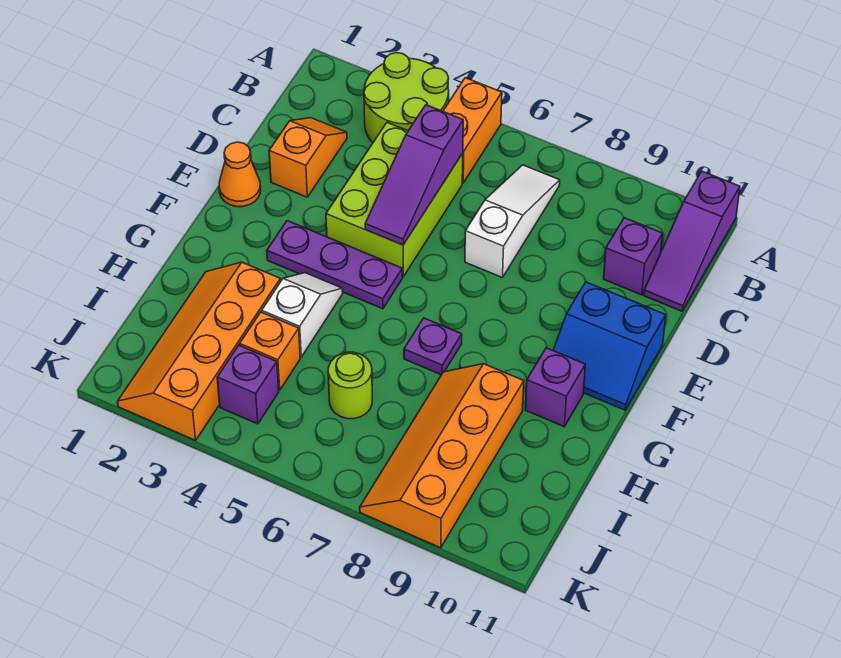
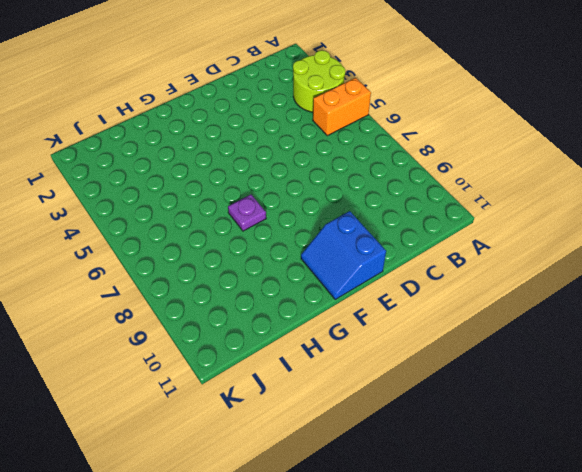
none -> purple slope A11:C11 level 1 top A
none -> white slope B7:D7 level 1 top D
none -> orange slope C2:D2 level 1 top D

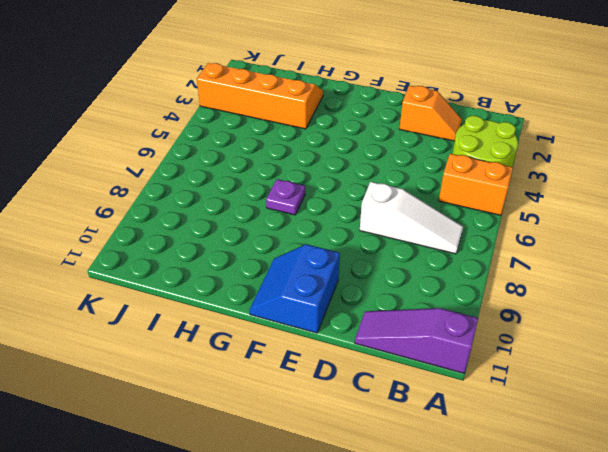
none -> lime brick C4:E5 level 1
none -> purple brick C10 level 1
none -> orange cone E1 level 1

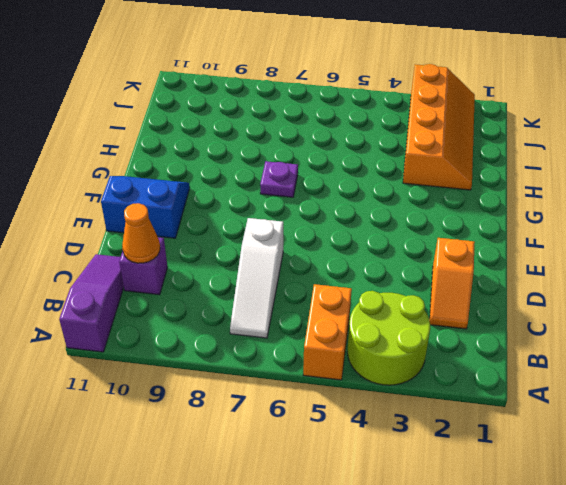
orange cone C10 level 2 -> orange cone E1 level 1
none -> lime brick C4:E5 level 1
none -> purple plate F3:F5 level 1
none -> white slope G4:H4 level 1 top H

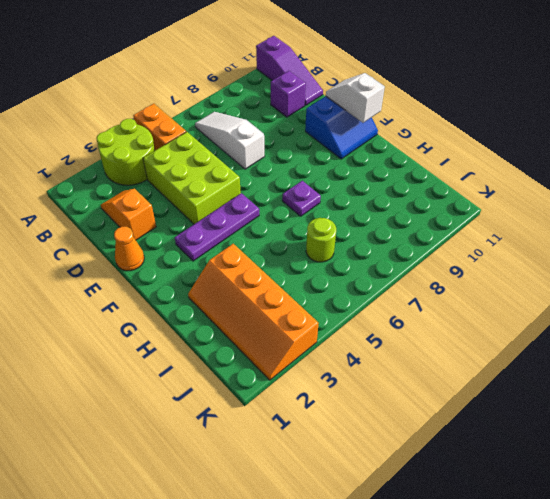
white slope E11:F11 level 2 top F -> white slope G4:H4 level 1 top H
none -> purple brick G10 level 1
none -> orange slope H8:K9 level 1 top 9
none -> orange brick I4 level 1

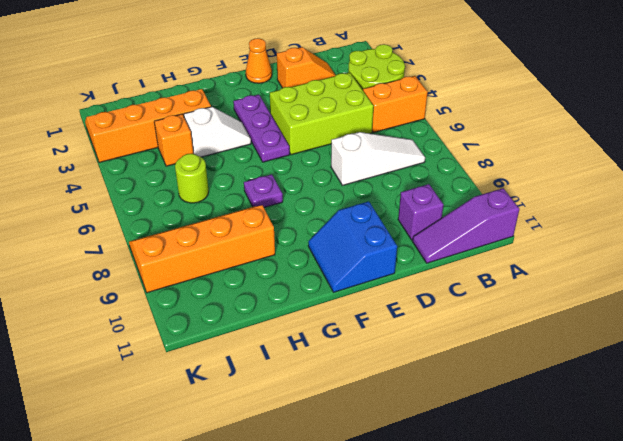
none -> purple brick G10 level 1
none -> purple brick J4 level 1
none -> purple slope C5:E5 level 2 top C

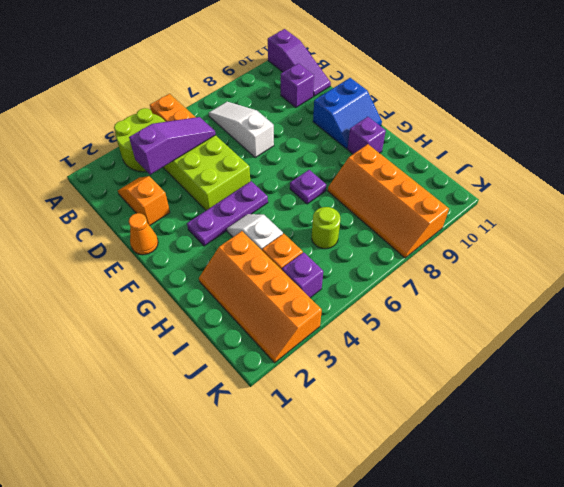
purple slope C3:C5 level 2 top 3 -> purple slope C5:E5 level 2 top C

